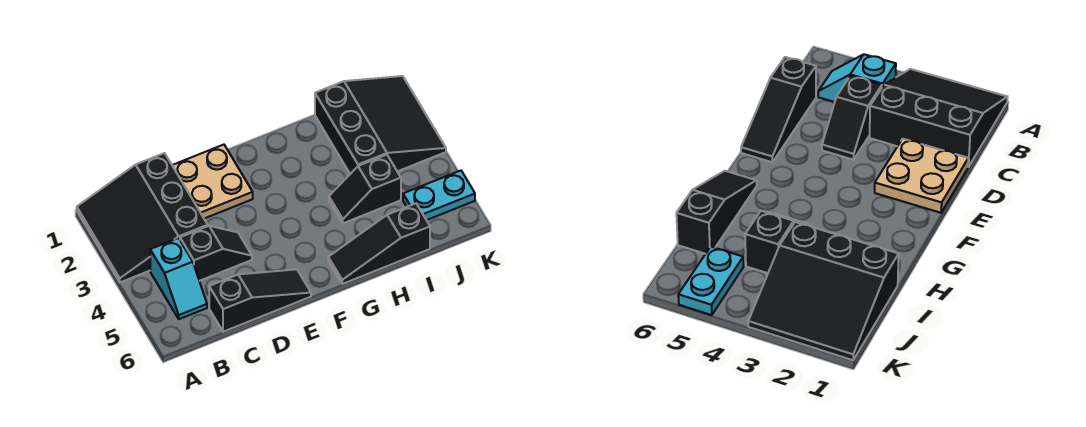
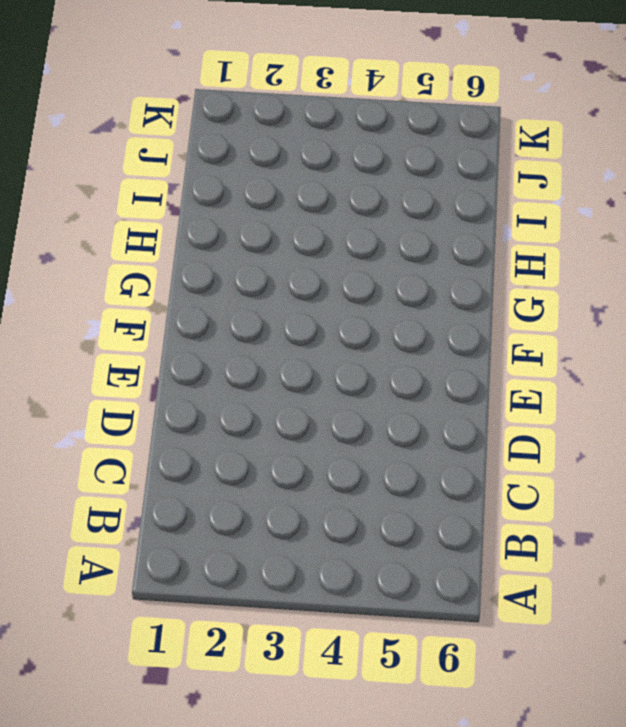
none -> black slope A1:C3 level 1 top C
none -> cyan slope B4:B5 level 1 top 4

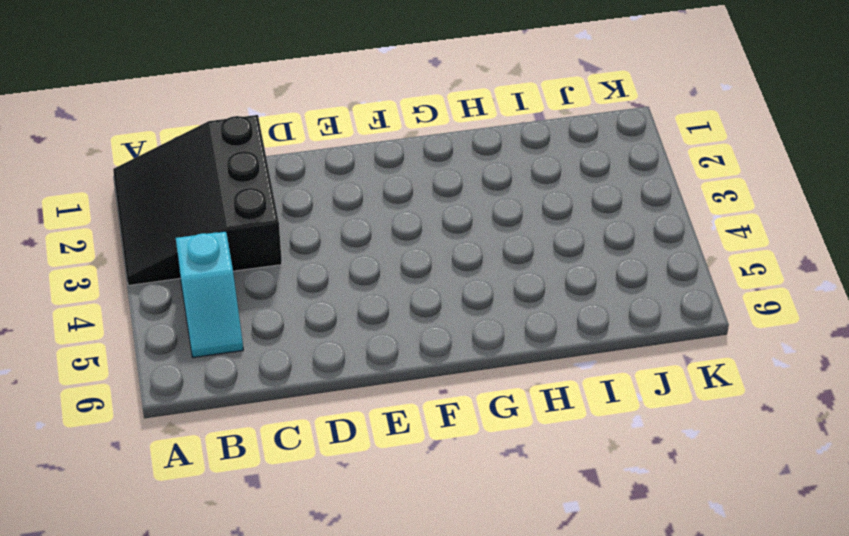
none -> black slope C4:D4 level 1 top C
none -> black slope C6:E6 level 1 top C

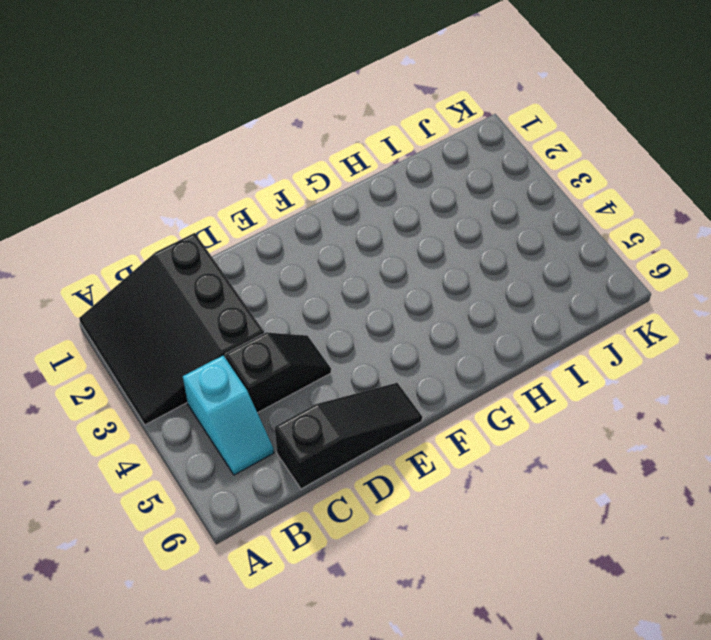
none -> tan plate D1:E2 level 1
none -> black slope G6:I6 level 1 top I

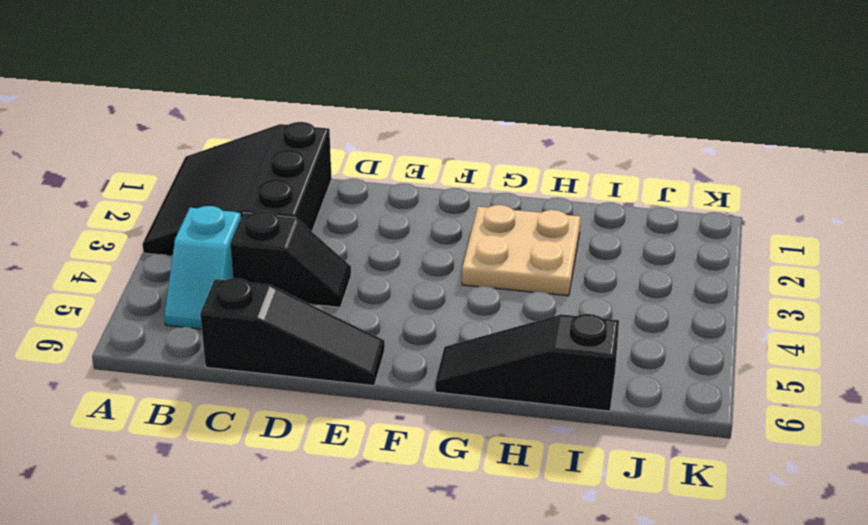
tan plate G2:H3 level 1 -> tan plate D1:E2 level 1
none -> black slope H4:I4 level 1 top I
none -> black slope I1:K3 level 1 top I

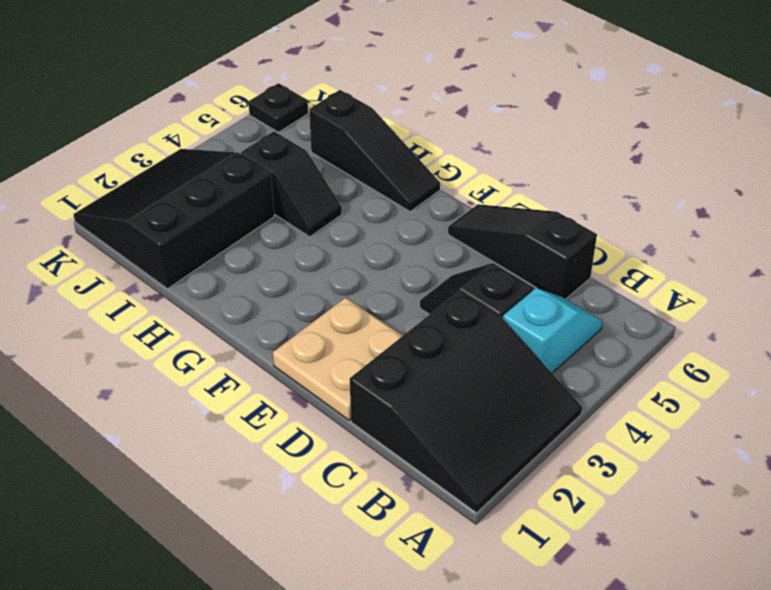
black plate K6 level 1 -> none
none -> cyan plate J5:K5 level 1

